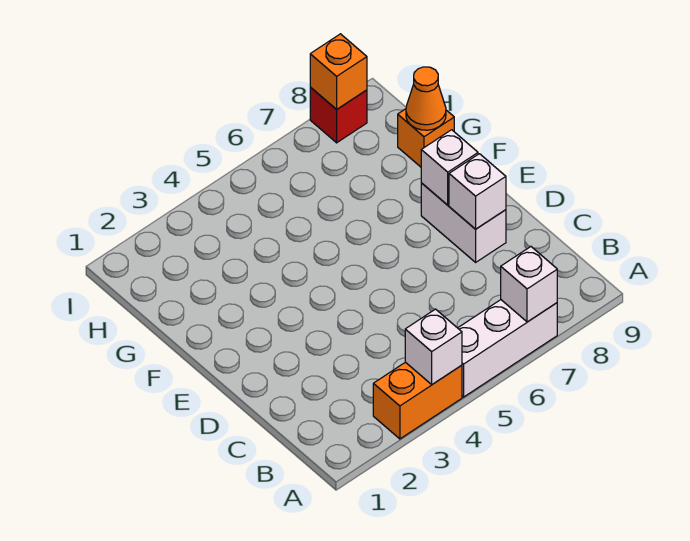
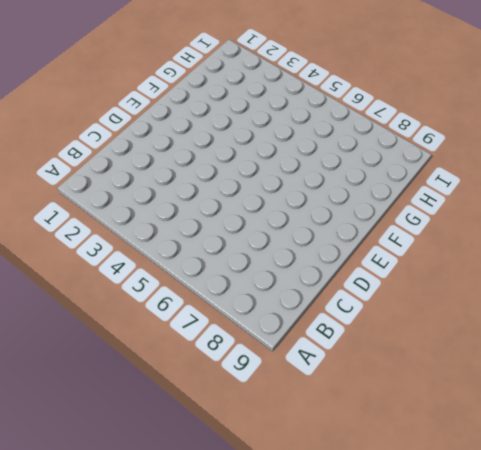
none -> orange brick A3:A4 level 1
none -> white brick A5:A7 level 1

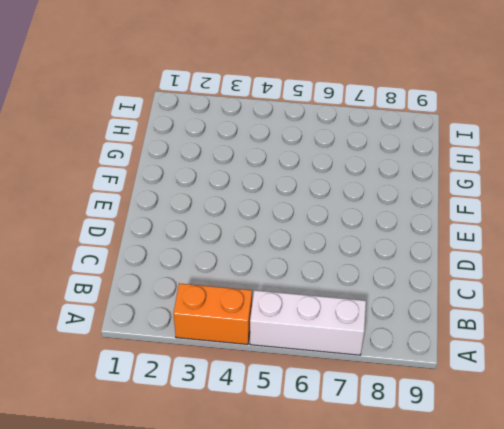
none -> white brick D8:E8 level 1
none -> orange brick G9 level 1

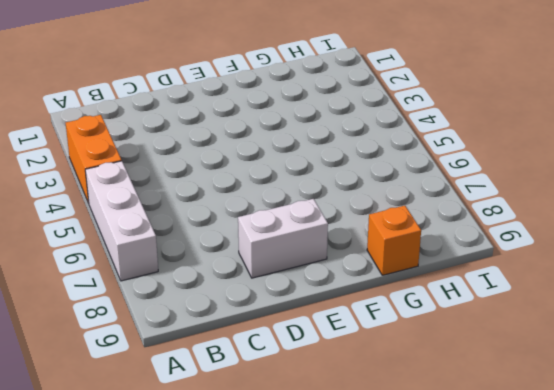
none -> red brick I8 level 1
none -> white brick A4 level 2

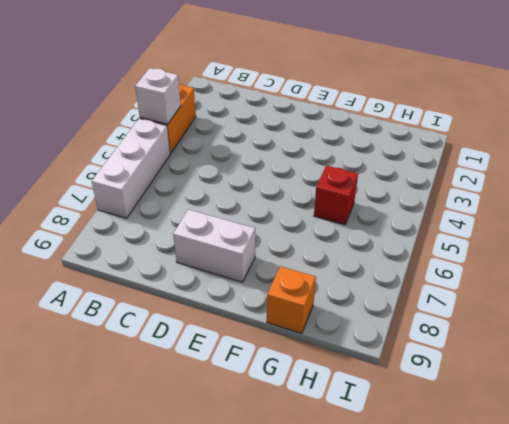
red brick G5 level 1 -> red brick I8 level 1
none -> white brick A7 level 2
none -> white brick D8 level 2

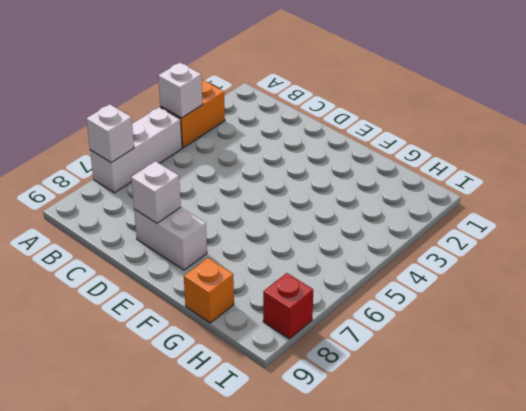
none -> white brick E8 level 2
none -> orange cone G9 level 2

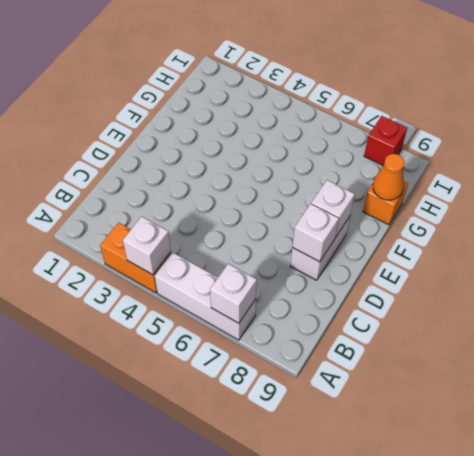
none -> orange brick I8 level 2

